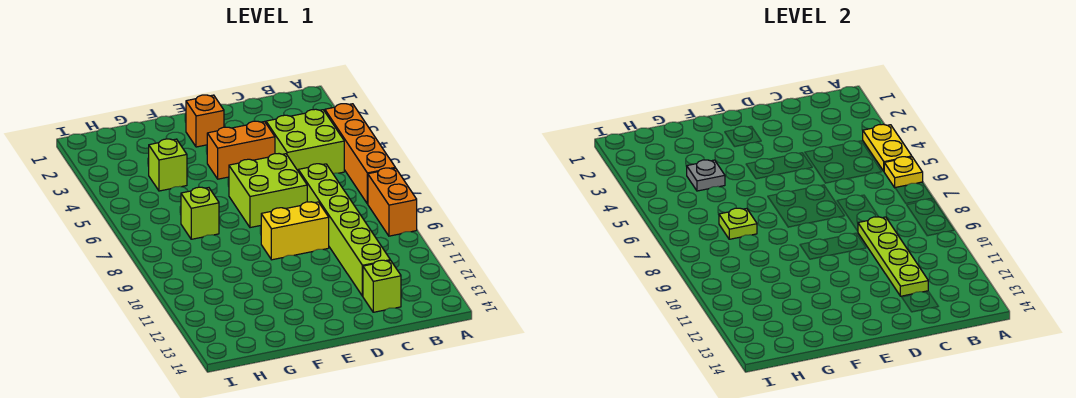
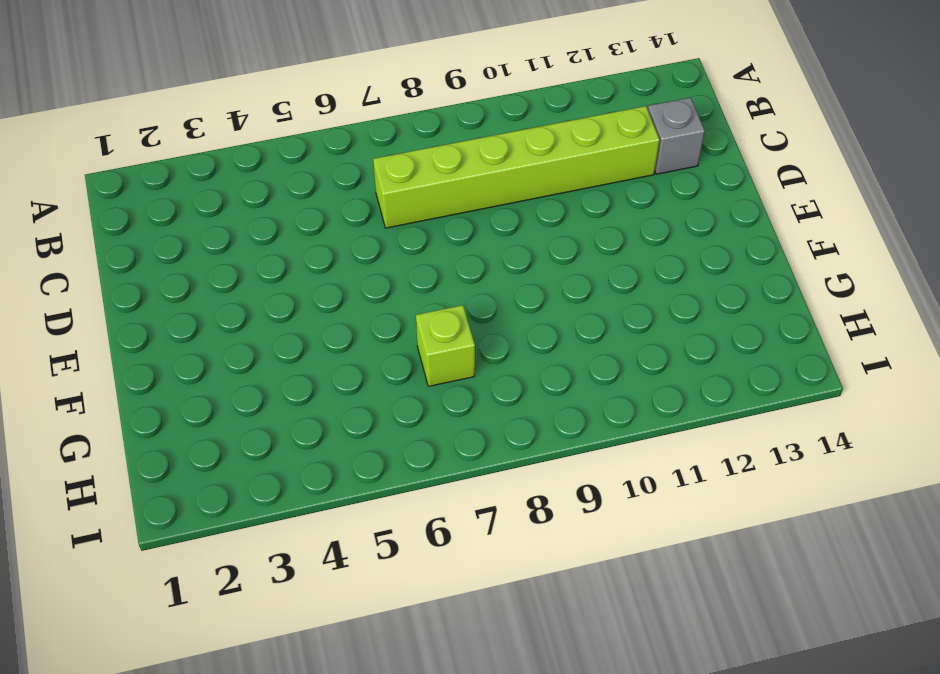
grey brick C13 level 1 -> lime brick C13 level 1
none -> orange brick A4:A7 level 1
none -> orange brick A8:A9 level 1
none -> lime brick B4:C5 level 1

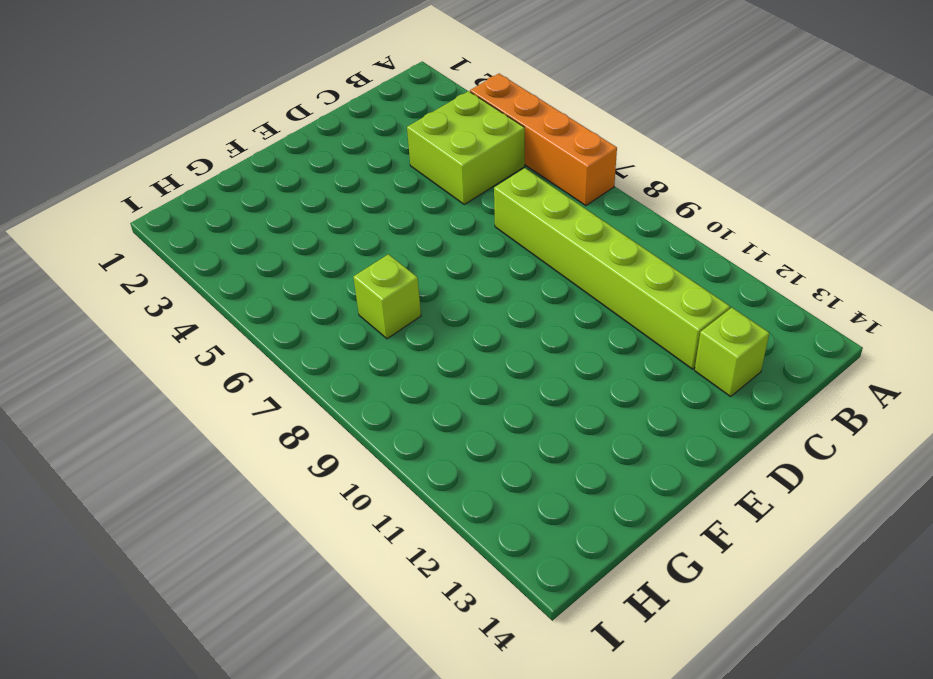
none -> orange brick A8:A9 level 1
none -> orange brick D4:E4 level 1
none -> lime brick D6:E7 level 1

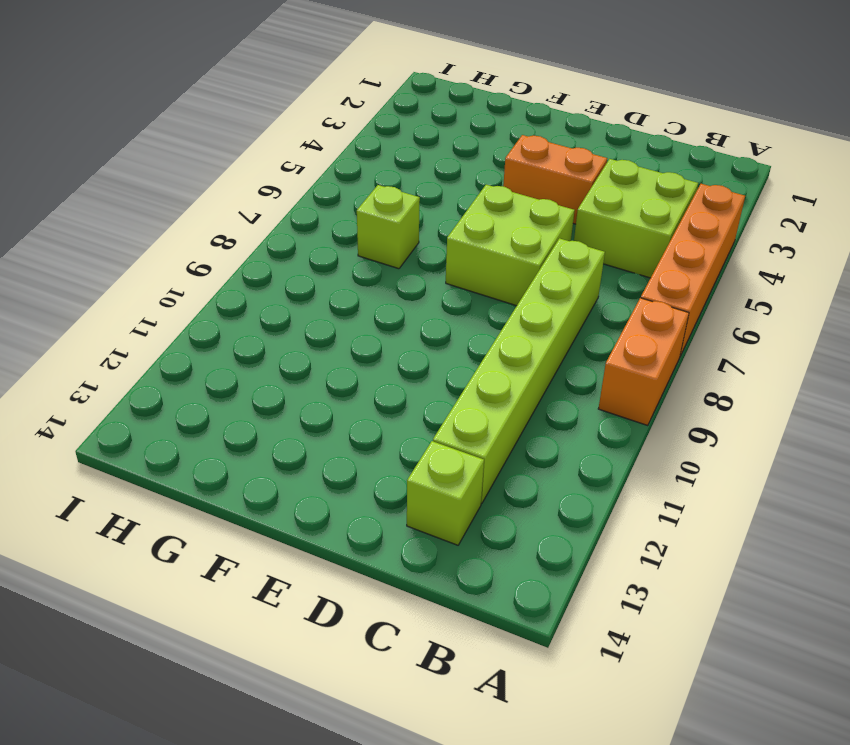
none -> yellow brick D9:E9 level 1
none -> orange brick E2 level 1
none -> lime brick G4 level 1

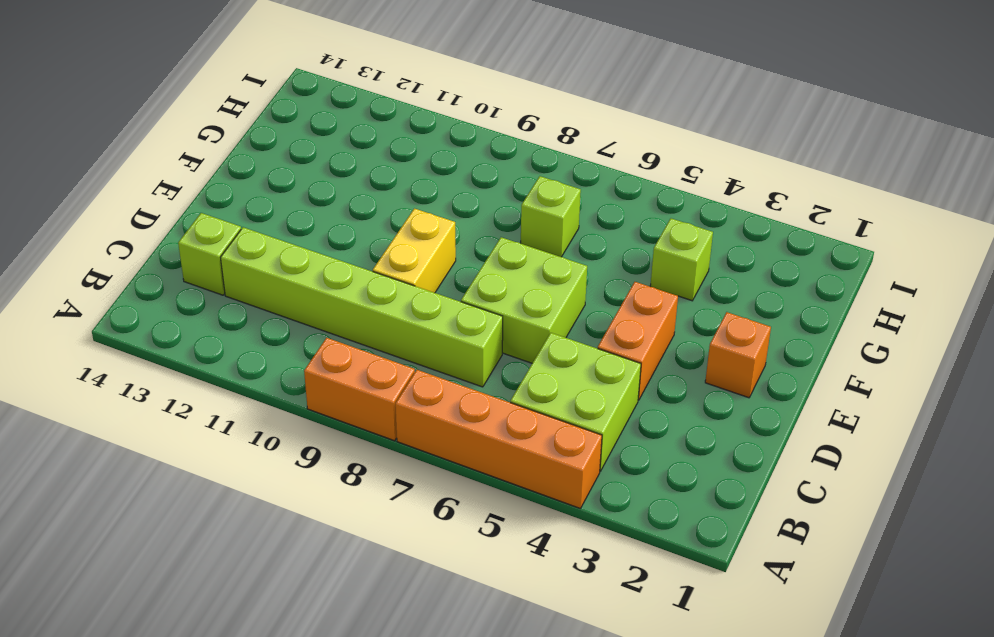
none -> yellow plate A4:A5 level 2
none -> yellow plate A6 level 2
none -> lime plate C9:C12 level 2

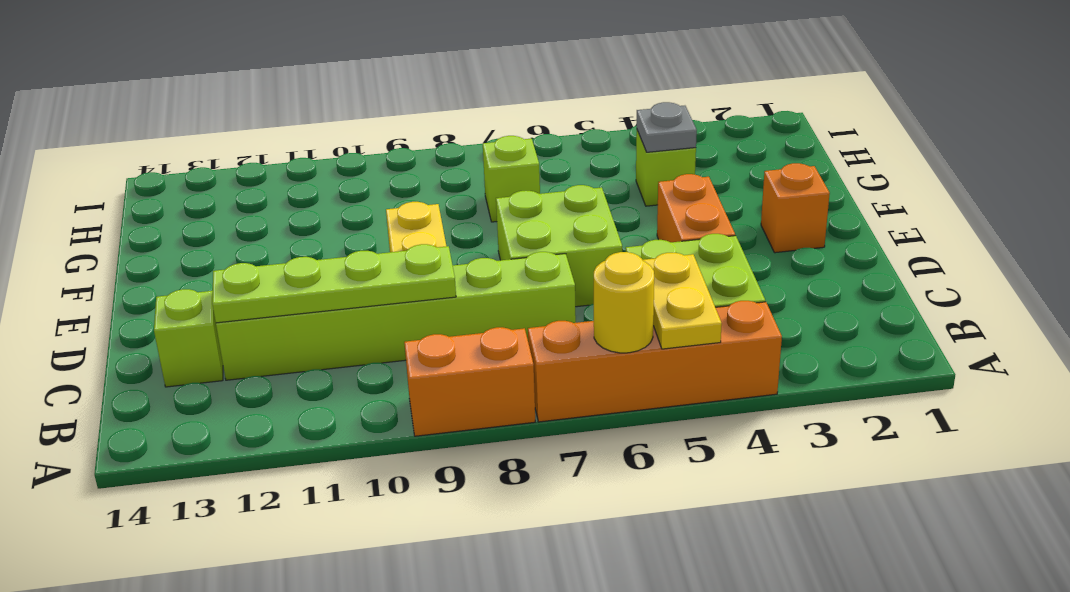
yellow plate A5:B5 level 2 -> yellow plate A4:A5 level 2
yellow round brick A6 level 2 -> yellow plate A6 level 2
none -> lime plate G7 level 2

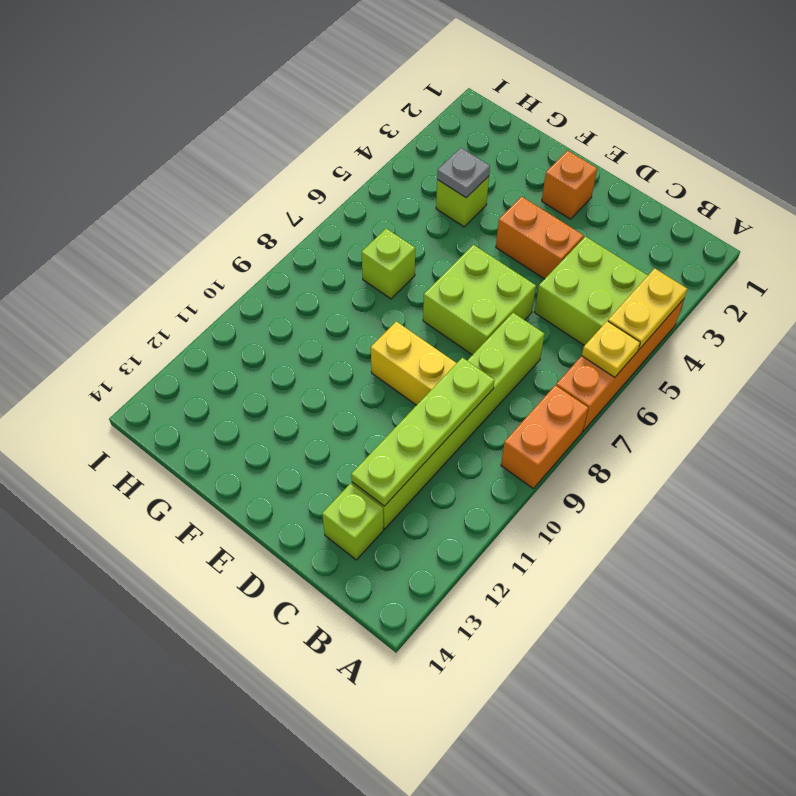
none -> lime plate G7 level 2

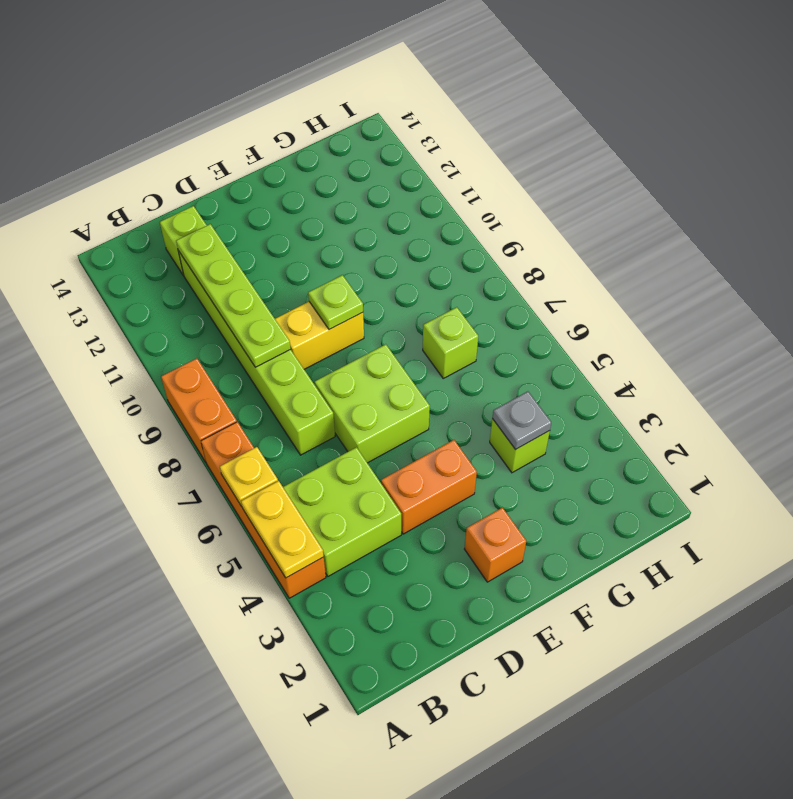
lime plate E9 level 2 -> lime plate G7 level 2

